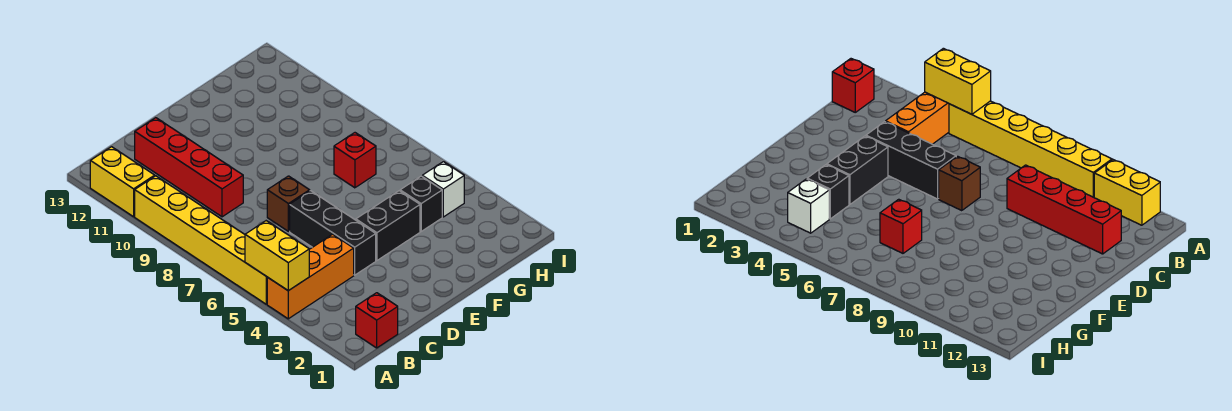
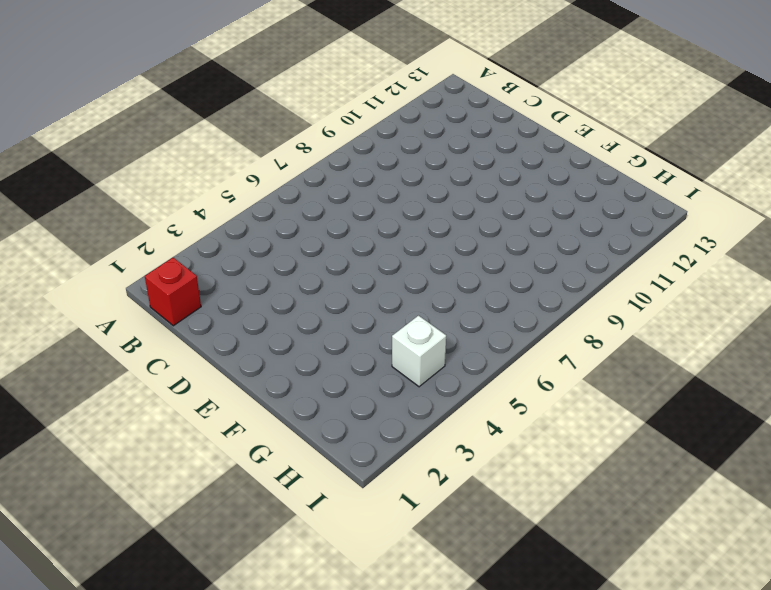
none -> orange brick A4:C4 level 1
none -> yellow brick A5:A10 level 1
none -> yellow brick A11:A12 level 1

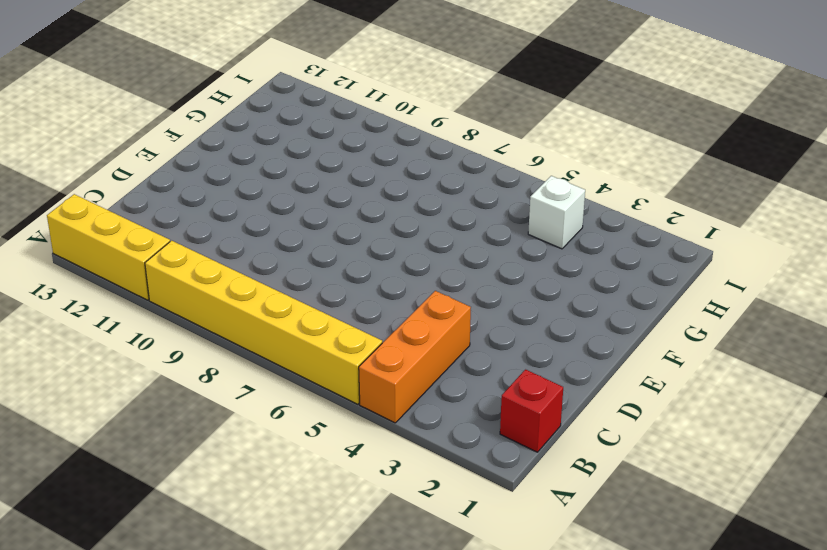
yellow brick A11:A13 level 1 -> yellow brick A11:A12 level 1
none -> red brick C9:C12 level 1
none -> black brick D4:D6 level 1
none -> brown brick D7 level 1

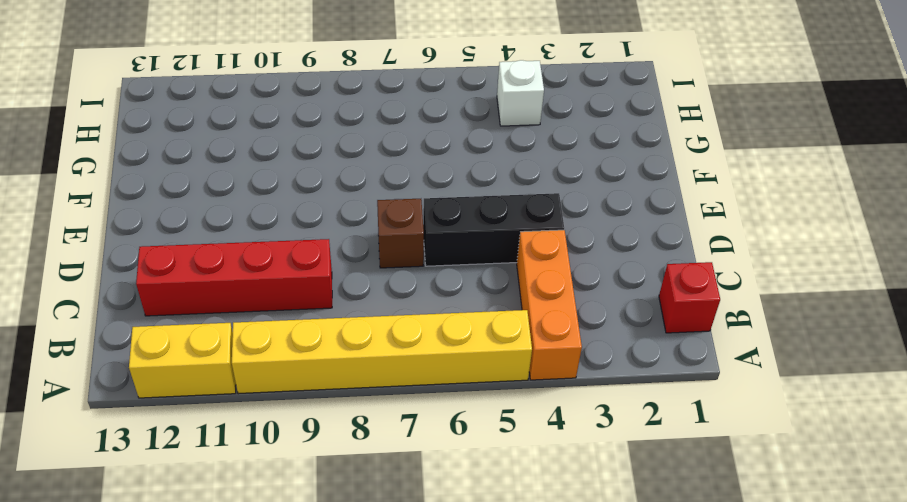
none -> black brick E4:F4 level 1
none -> black brick G4 level 1
none -> red brick G7 level 1

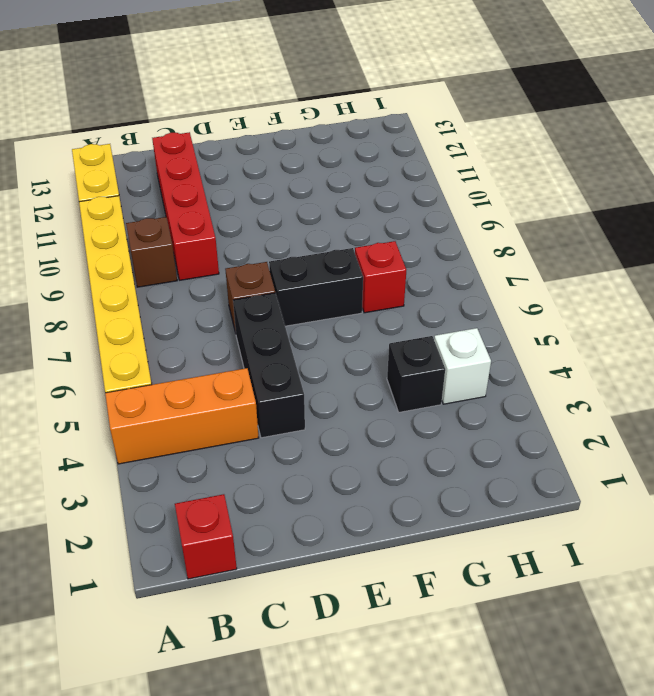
brown brick B9 level 1 -> none
black brick E7:F7 level 1 -> black brick E4:F4 level 1
none -> yellow brick A4:A5 level 2

